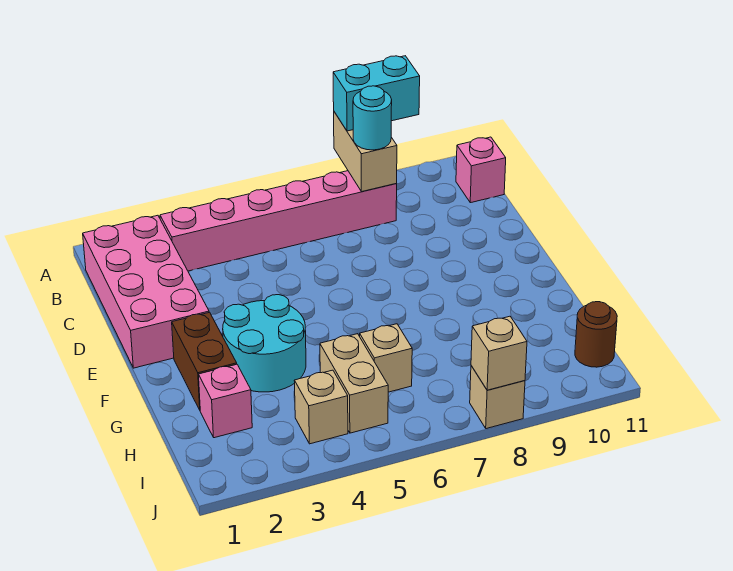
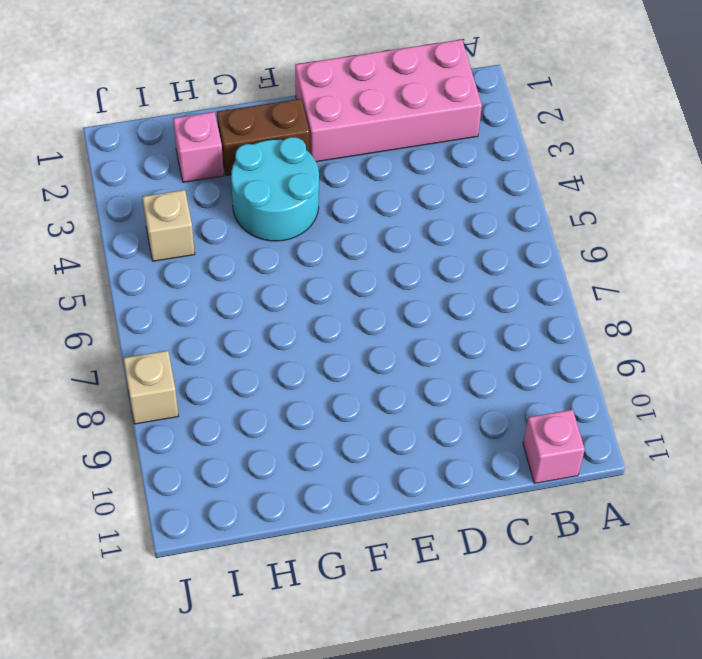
none -> pink brick B3:B8 level 1
none -> tan brick H5:I5 level 1
none -> tan brick H6 level 1

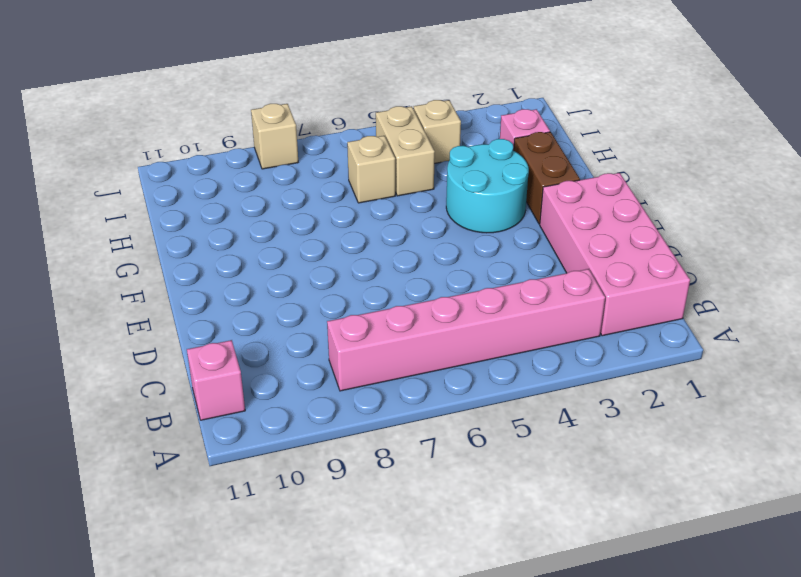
none -> brown round brick I11 level 1
none -> tan brick A8:B8 level 2
none -> tan brick J8 level 2

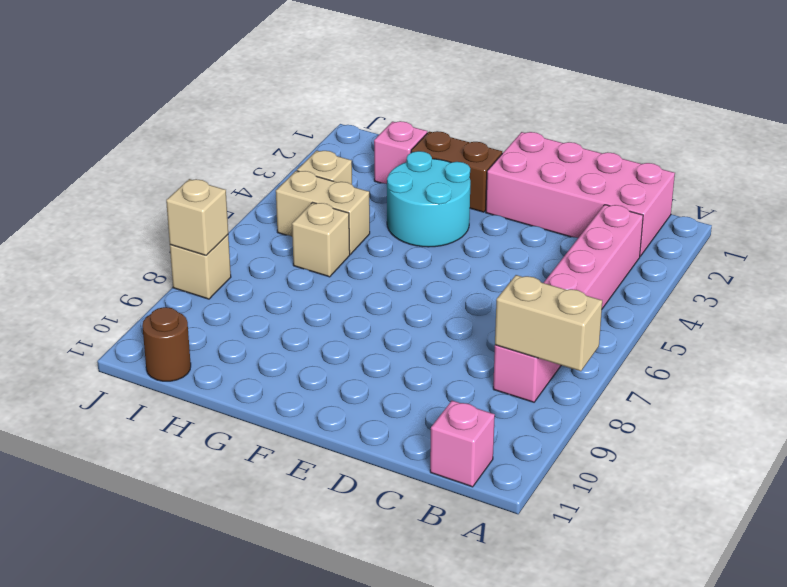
none -> cyan brick A8:A9 level 3
none -> cyan round brick B8 level 3

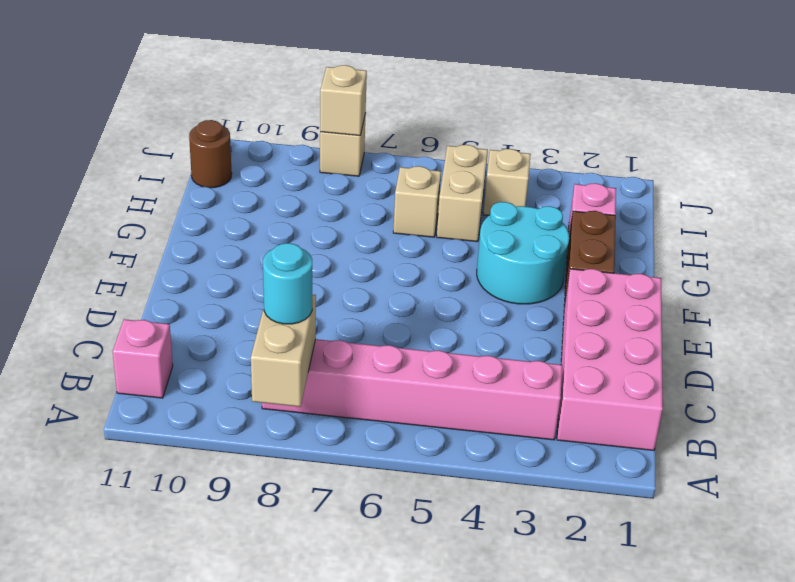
none -> cyan brick A8:A9 level 3

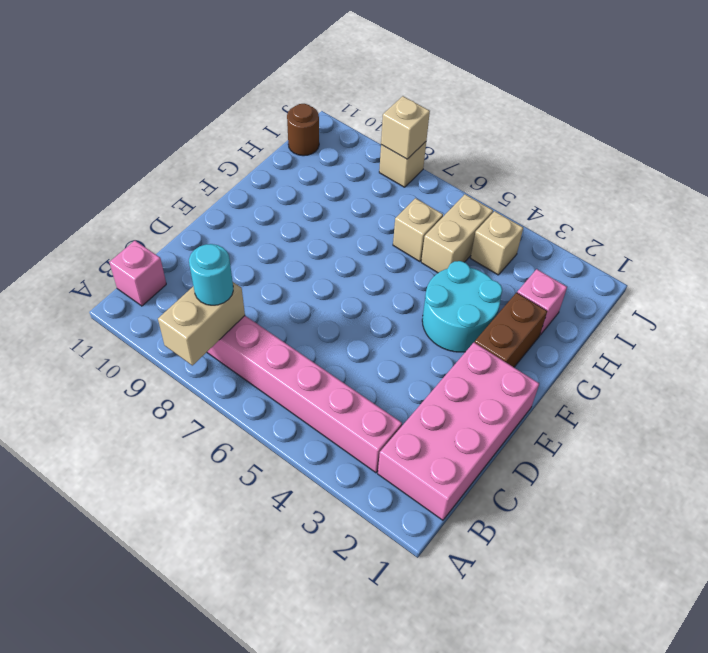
none -> cyan brick A8:A9 level 3

